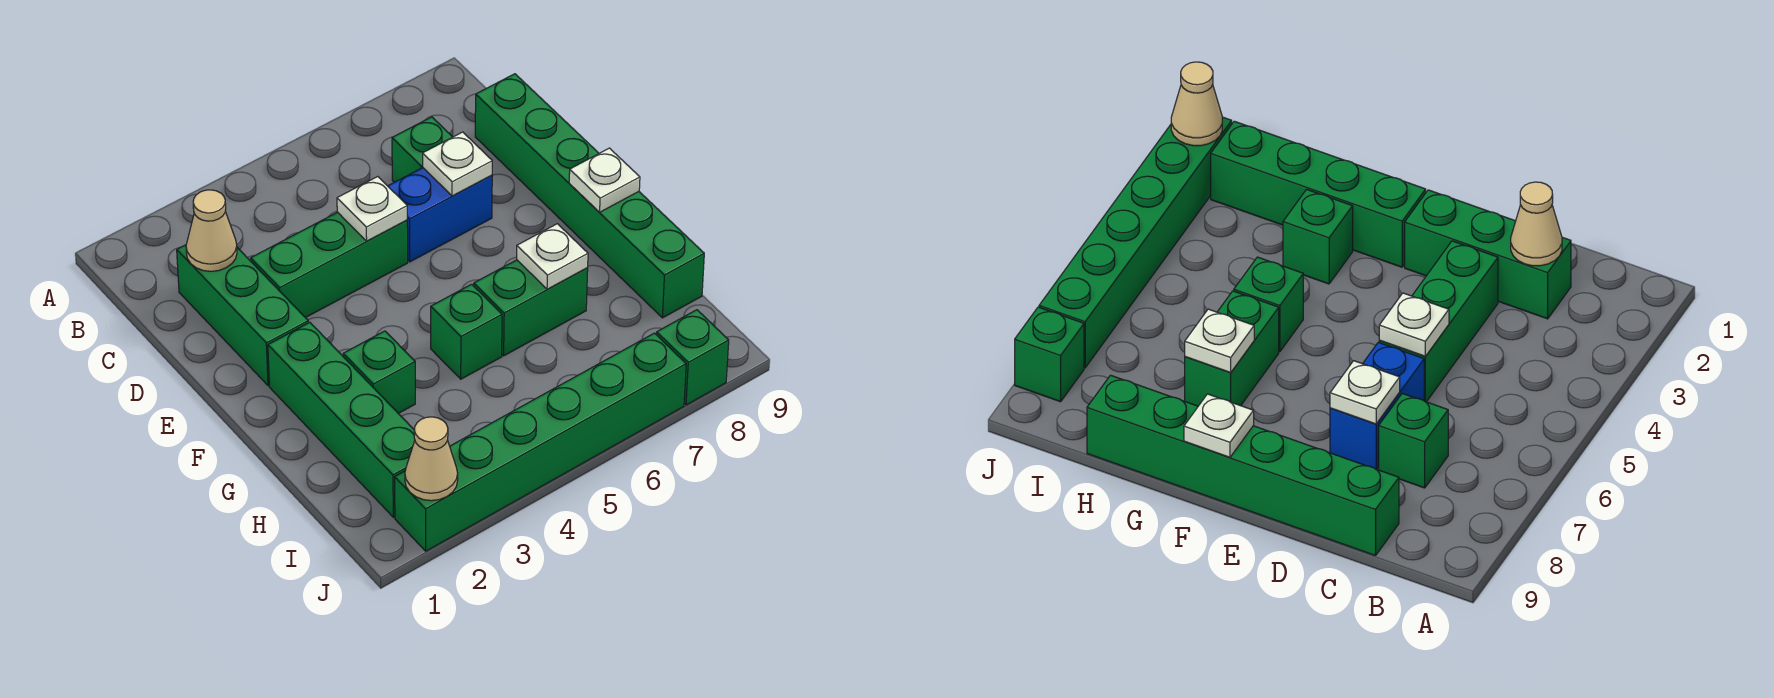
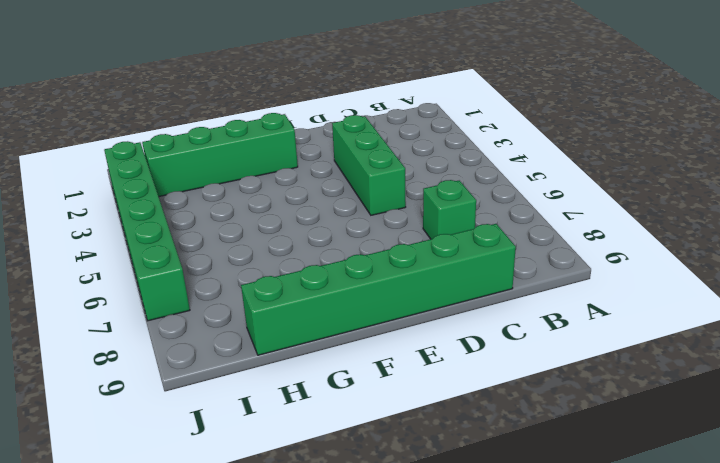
none -> green brick C2:E2 level 1
none -> blue brick D6:D7 level 1
none -> green brick G3 level 1

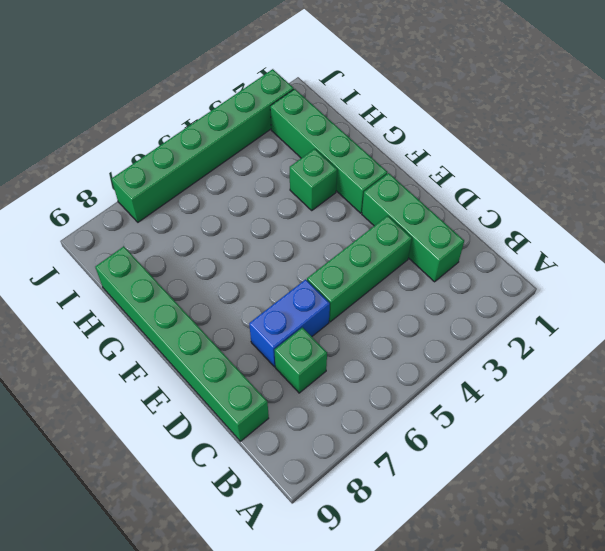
none -> green brick G5 level 1
none -> green brick G6:G7 level 1
none -> green brick J8 level 1

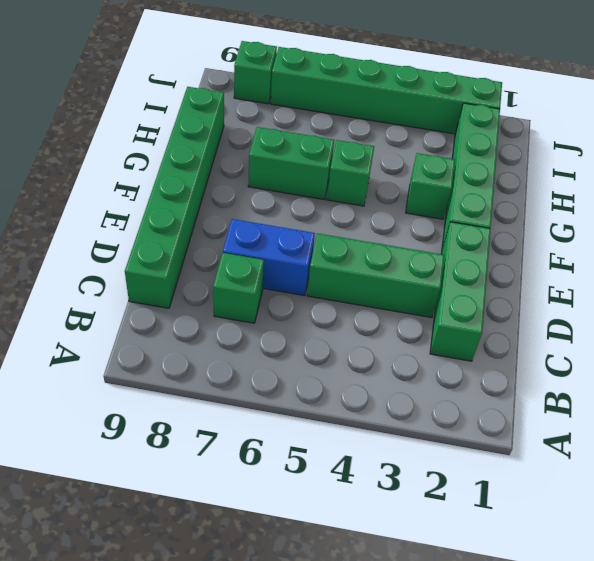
none -> tan cone C2 level 2
none -> white plate D5 level 2
none -> white plate D7 level 2

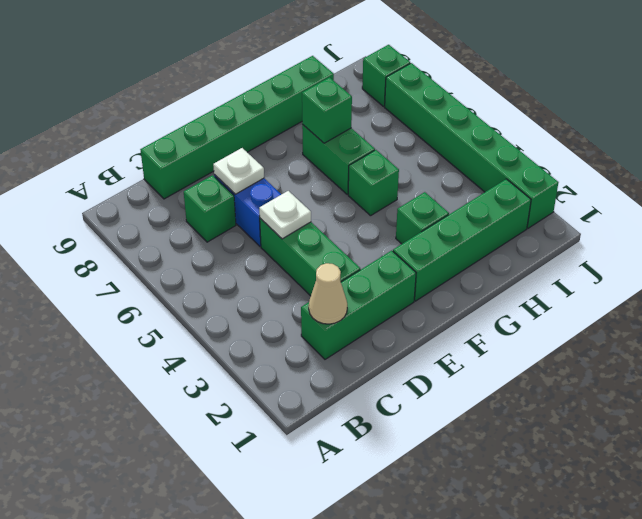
green brick G7 level 2 -> white plate G7 level 2
none -> white plate F9 level 2
none -> tan cone J2 level 2

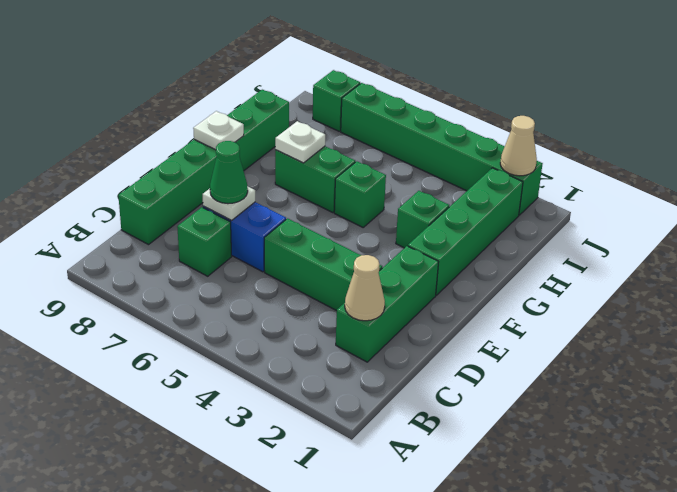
green cone D7 level 3 -> none
none -> white plate D5 level 2

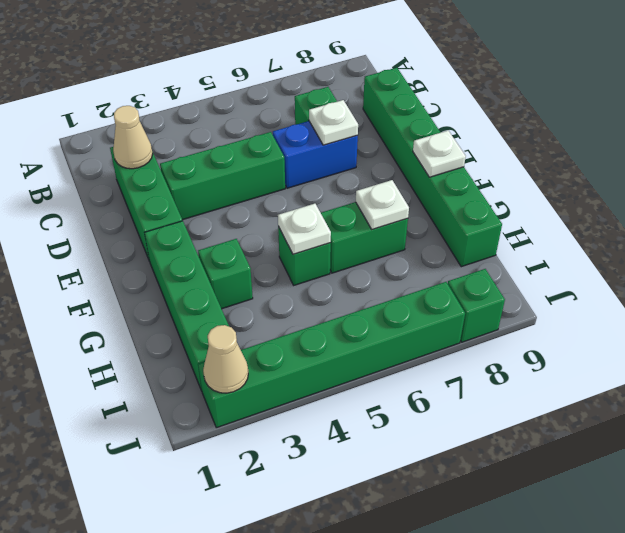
white plate G5 level 2 -> white plate D5 level 2

